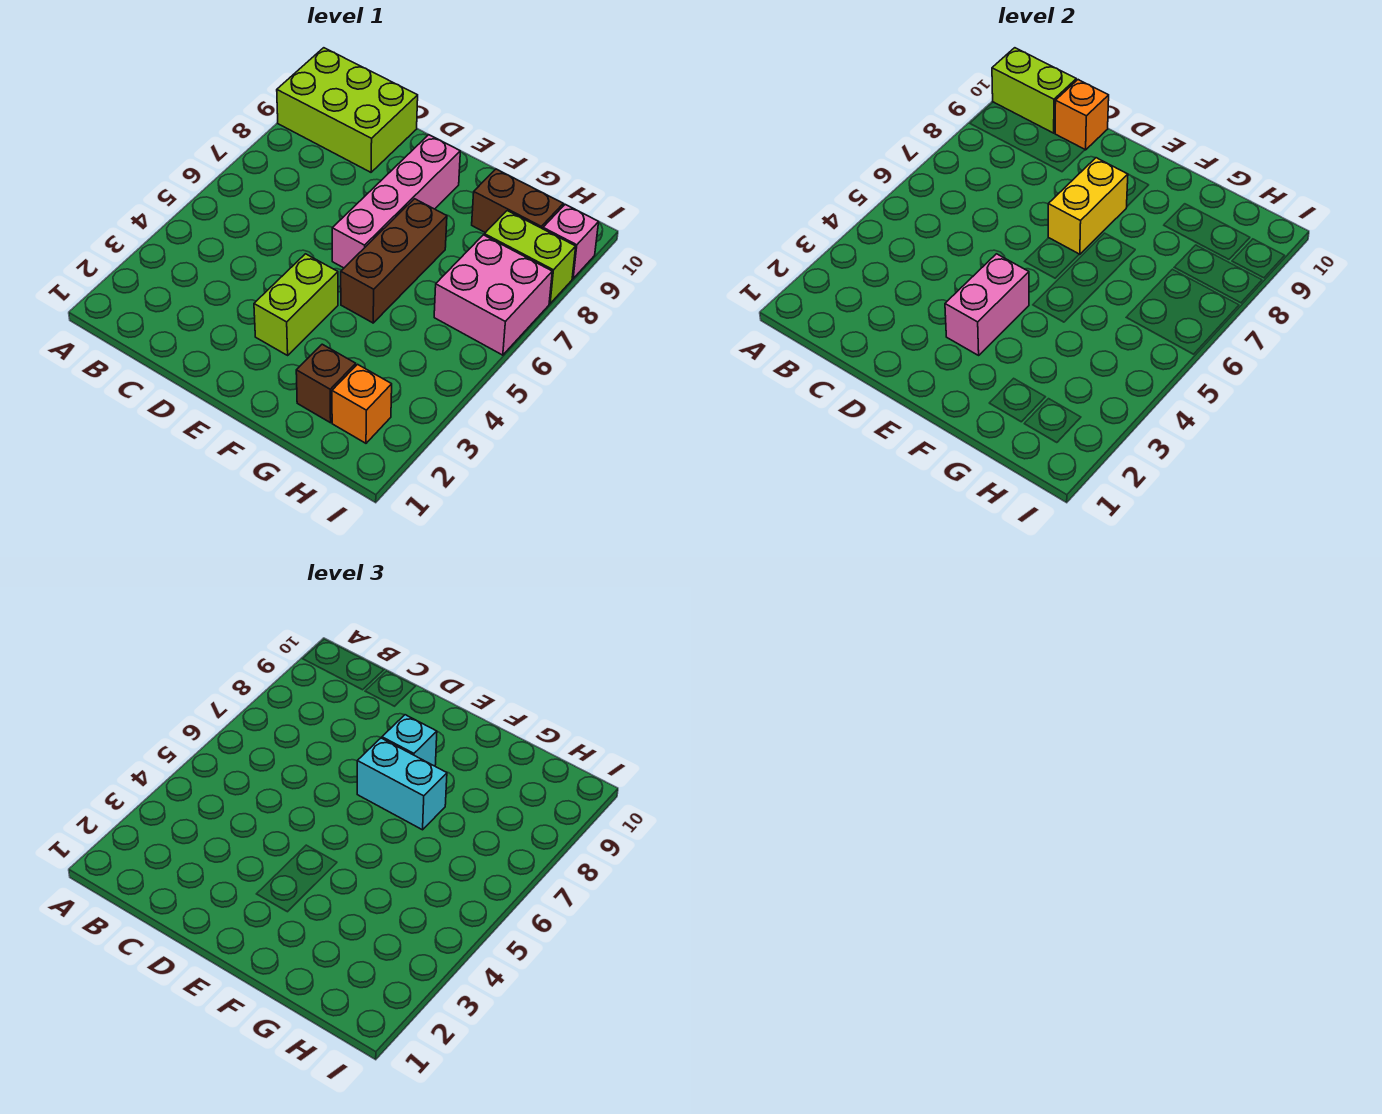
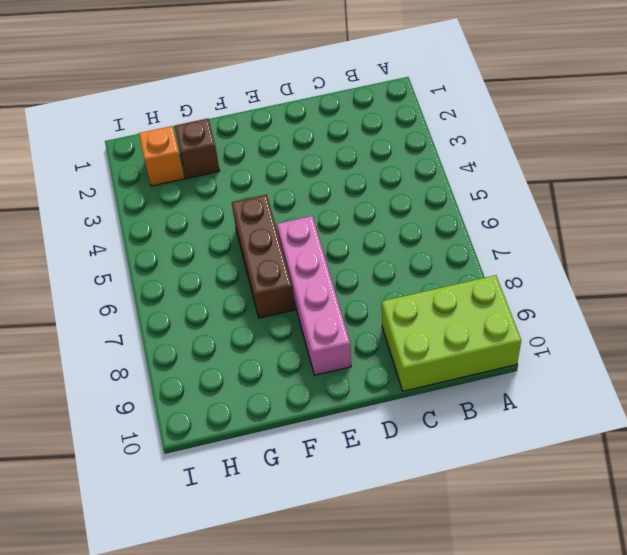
none -> lime brick E3:E4 level 1
none -> brown brick G9:H9 level 1
none -> pink brick H6:I7 level 1

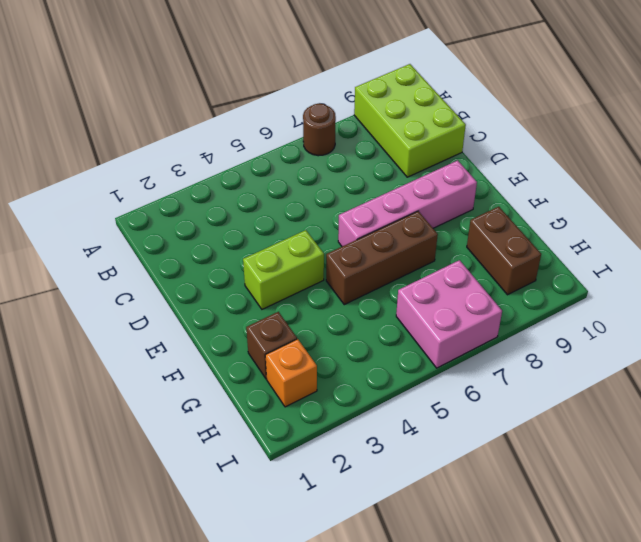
brown round brick A7 level 1 -> none
none -> lime brick H8:I8 level 1
none -> pink brick I9 level 1
none -> lime brick A10:B10 level 2

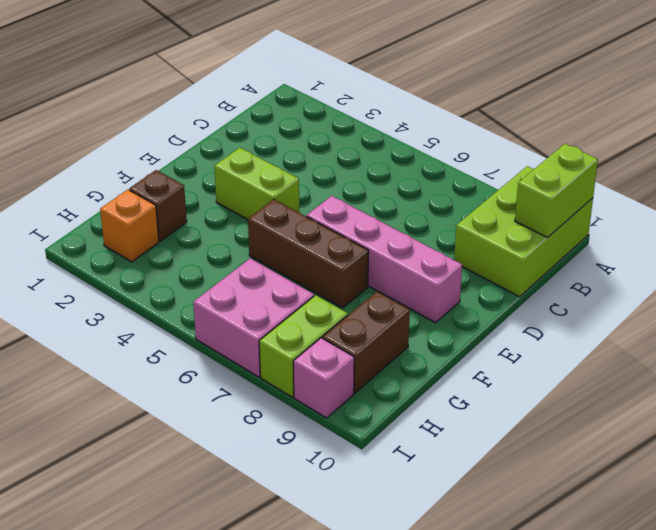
none -> orange brick C10 level 2
none -> pink brick E3:E4 level 2
none -> yellow brick E7:E8 level 2

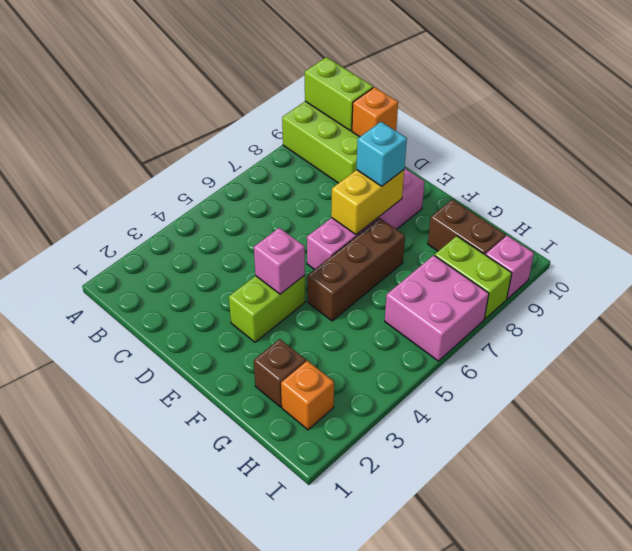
pink brick E4 level 2 -> pink brick E3:E4 level 2
none -> cyan brick E7:F7 level 3

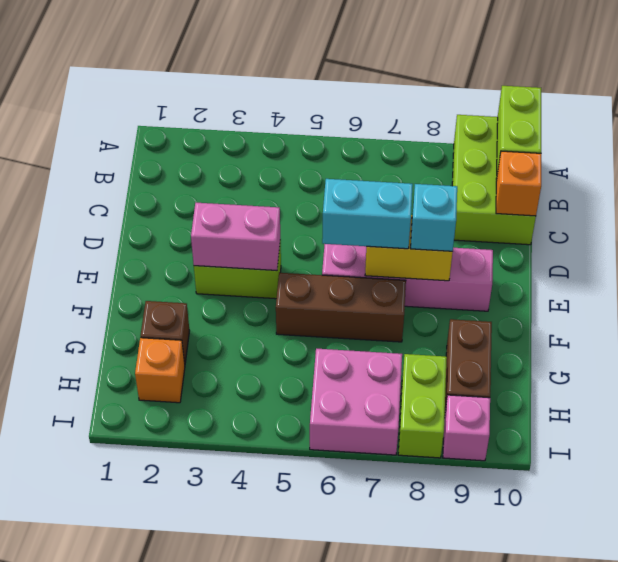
cyan brick E6:E7 level 3 -> cyan brick E7:F7 level 3

